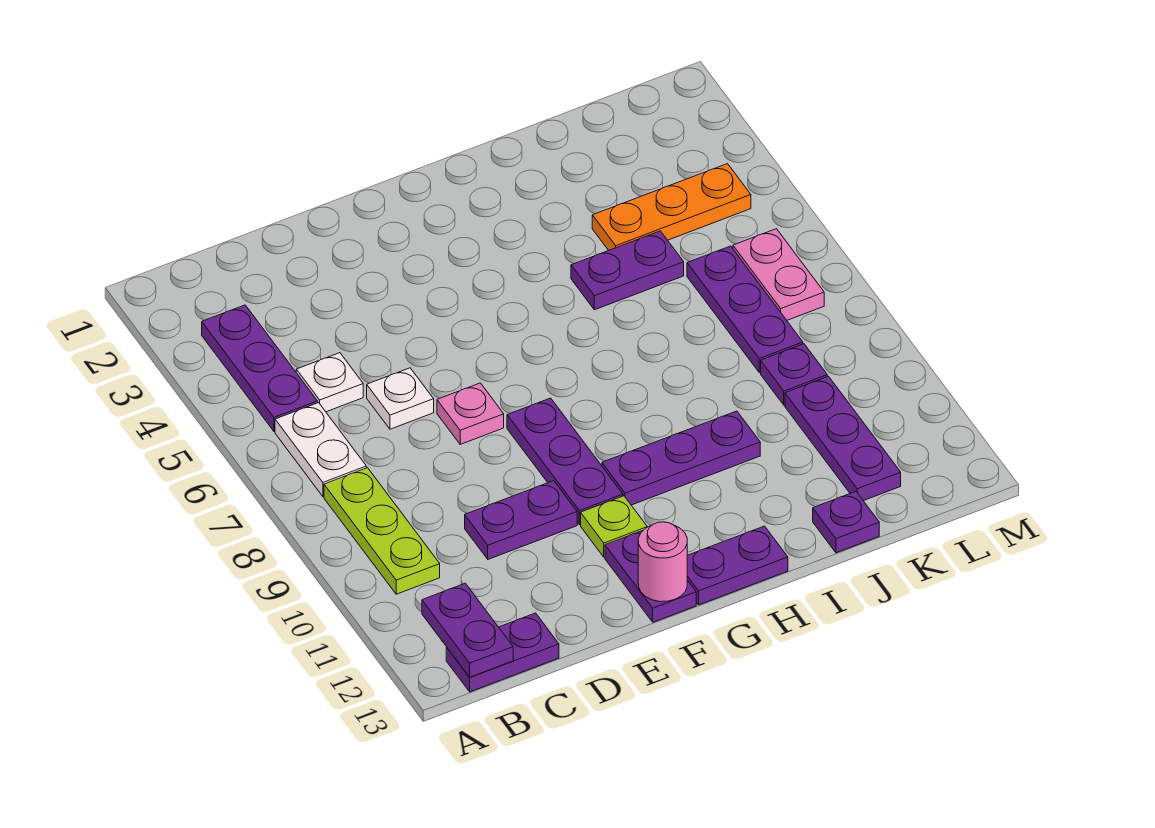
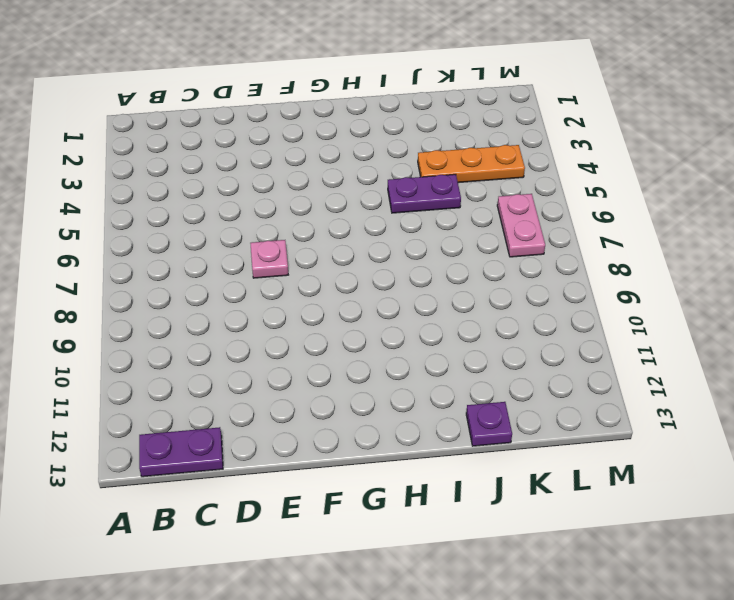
none -> purple plate B3:B5 level 1
none -> white plate B6:B7 level 1
none -> lime plate B8:B10 level 1

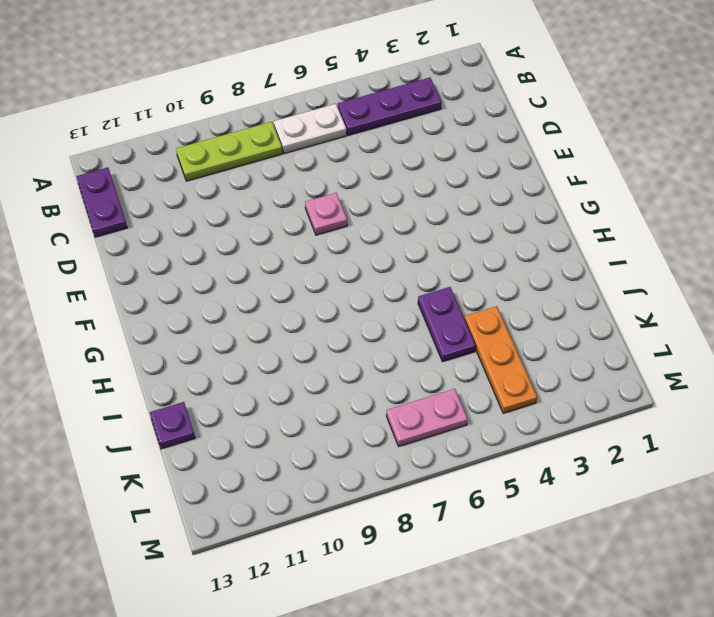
none -> white plate C5 level 1
none -> white plate D6 level 1
none -> purple plate D10:E10 level 1

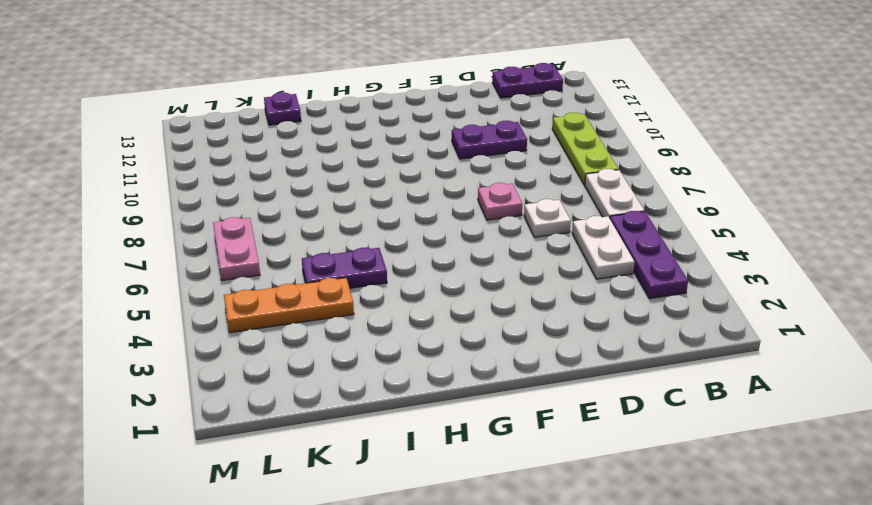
white plate C4:C5 level 1 -> white plate C5 level 1
none -> purple plate F8:F10 level 1
none -> lime plate F11 level 1
none -> purple plate F12:F13 level 1

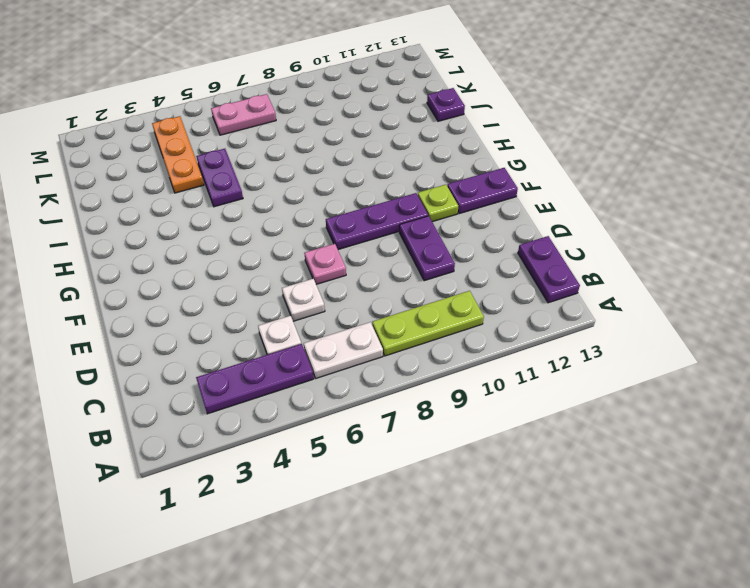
none -> purple plate G10:I10 level 1
none -> purple plate G13:H13 level 1
none -> purple plate K6:K8 level 1

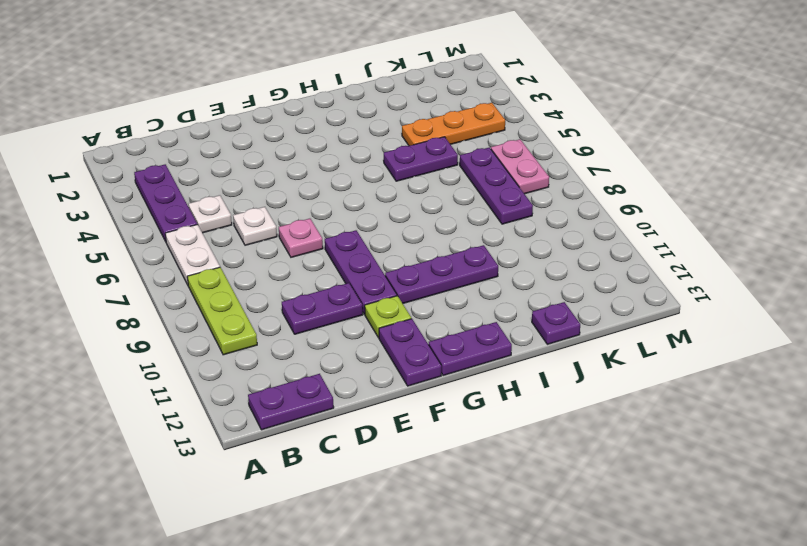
none -> purple plate K9 level 1
none -> purple plate K10:K12 level 1
none -> purple plate B12:B13 level 2

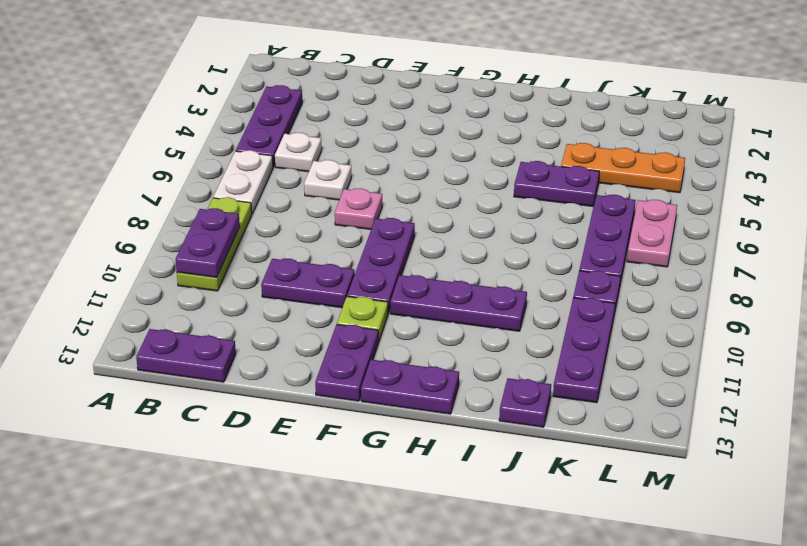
purple plate B9:B10 level 2 -> purple plate B12:B13 level 2
none -> pink round brick F13 level 2

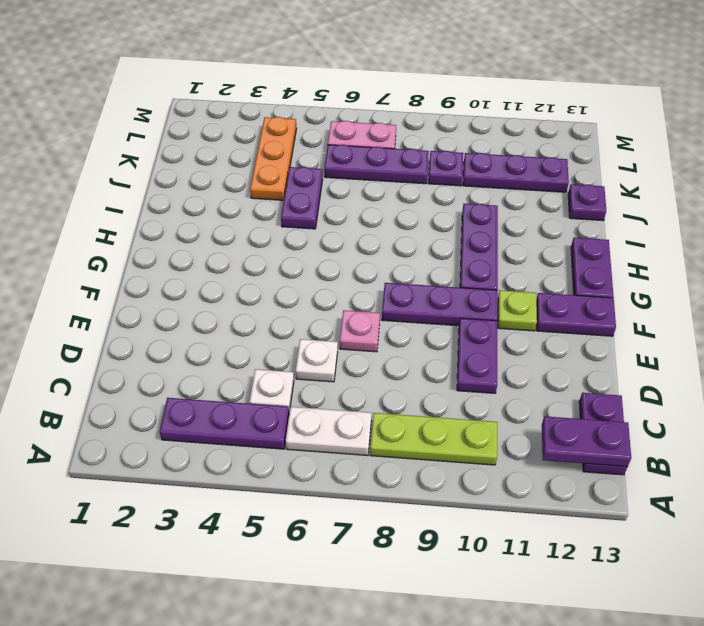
none -> pink round brick F13 level 2

